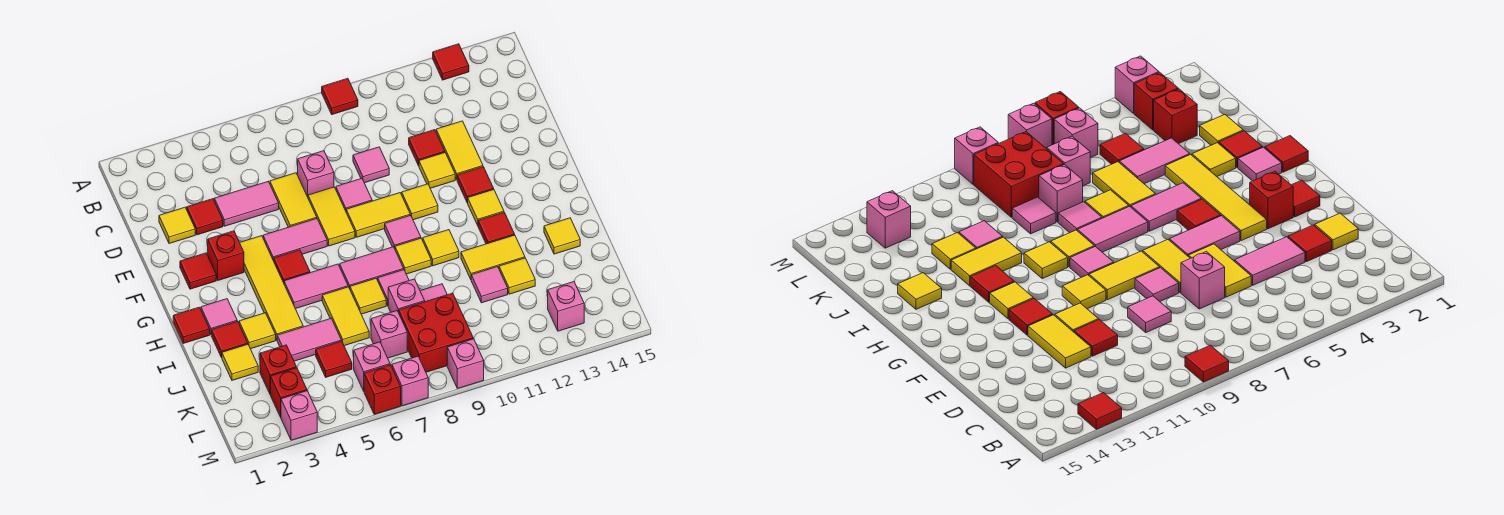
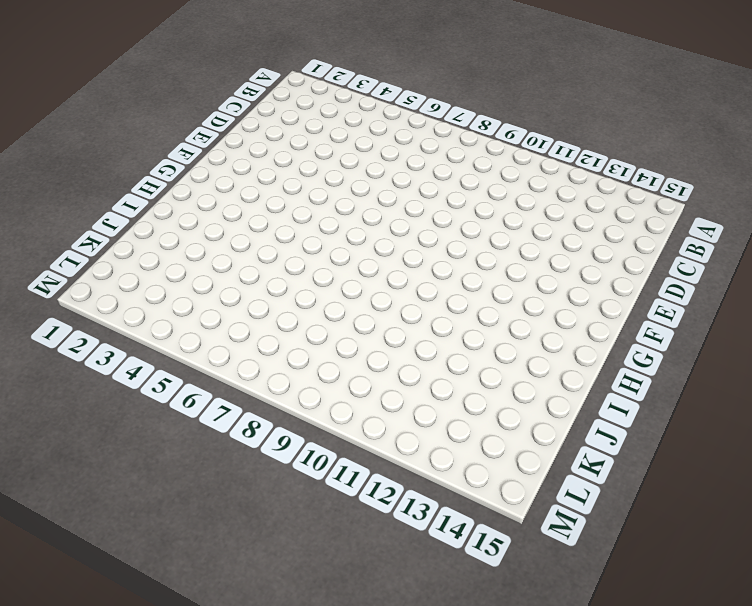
none -> red tile A9 level 1
none -> red tile A13 level 1
none -> yellow tile D2 level 1
none -> red tile D3 level 1

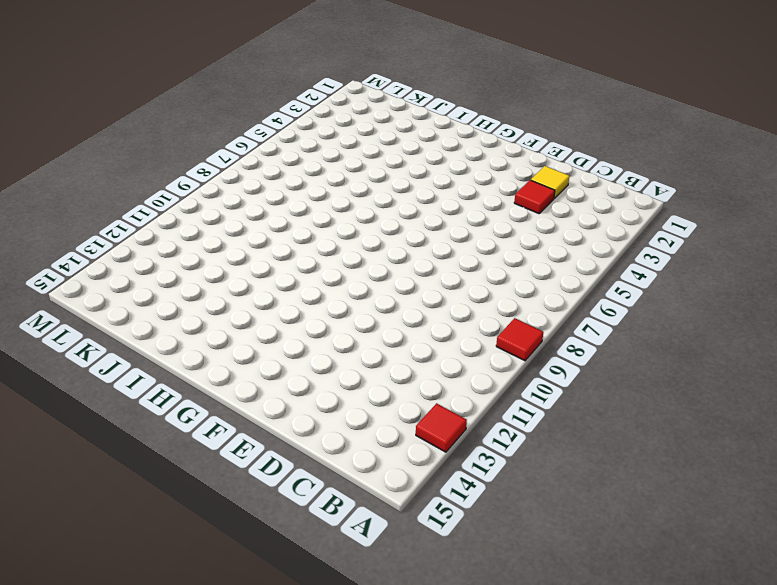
none -> pink tile D4:D5 level 1
none -> yellow tile D6:E6 level 1
none -> pink brick D7 level 1
none -> pink tile D9 level 1

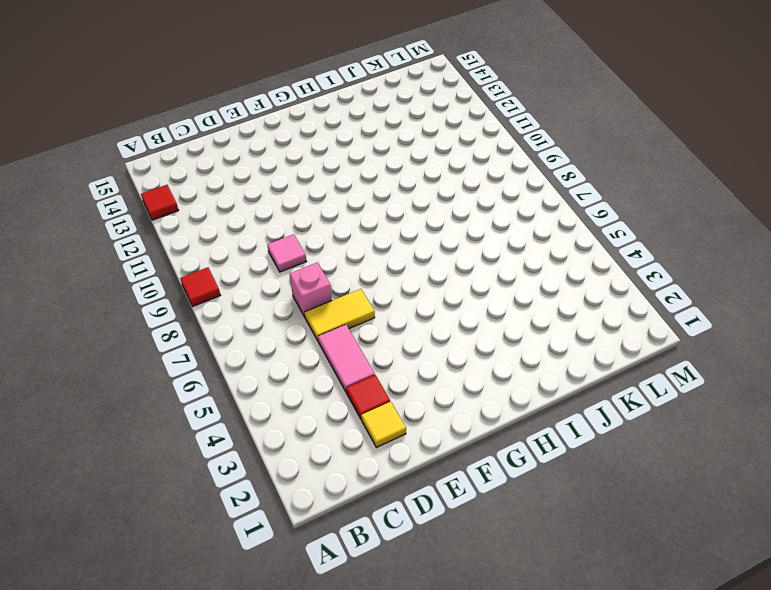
none -> red tile D11 level 1
none -> yellow tile D12:E12 level 1
none -> yellow tile E7:F7 level 1
none -> pink tile E8 level 1

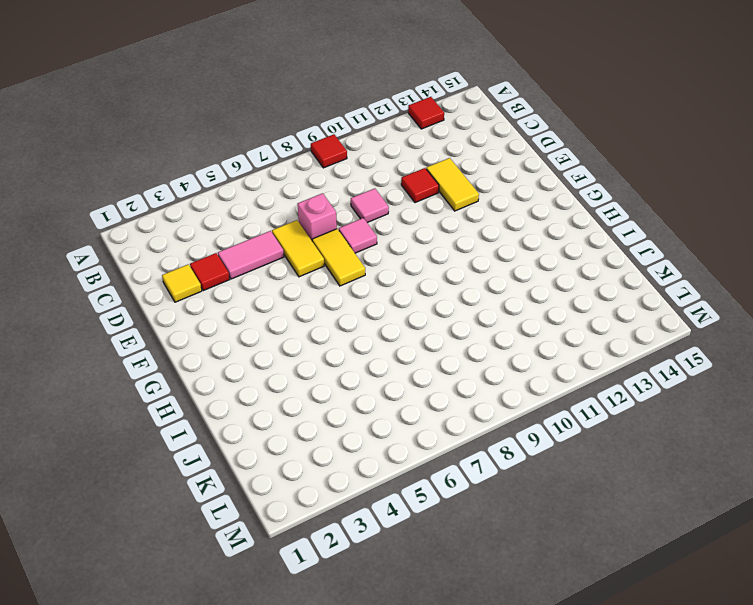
none -> yellow tile E11 level 1
none -> red tile F2 level 1
none -> red brick F3 level 1
none -> yellow tile F4:I4 level 1

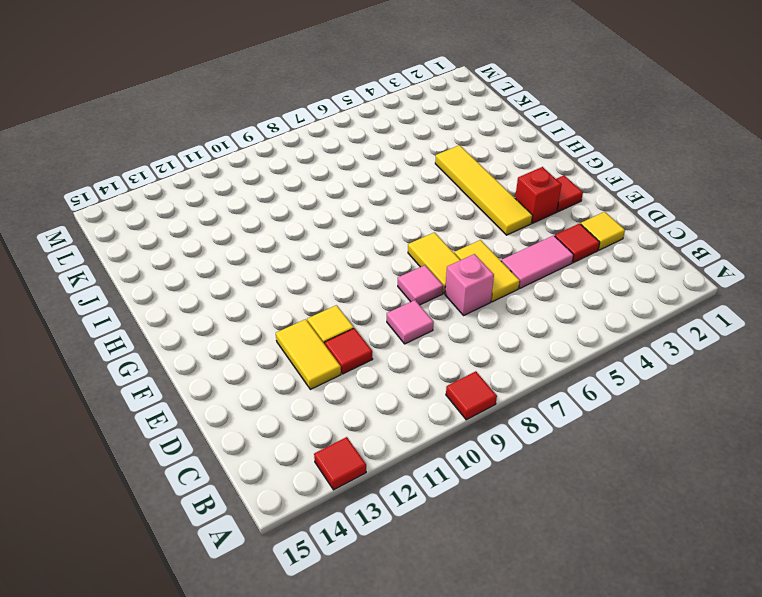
none -> pink tile F5:F6 level 1
none -> yellow tile F8:F9 level 1
none -> yellow tile F10 level 1
none -> red tile F12 level 1

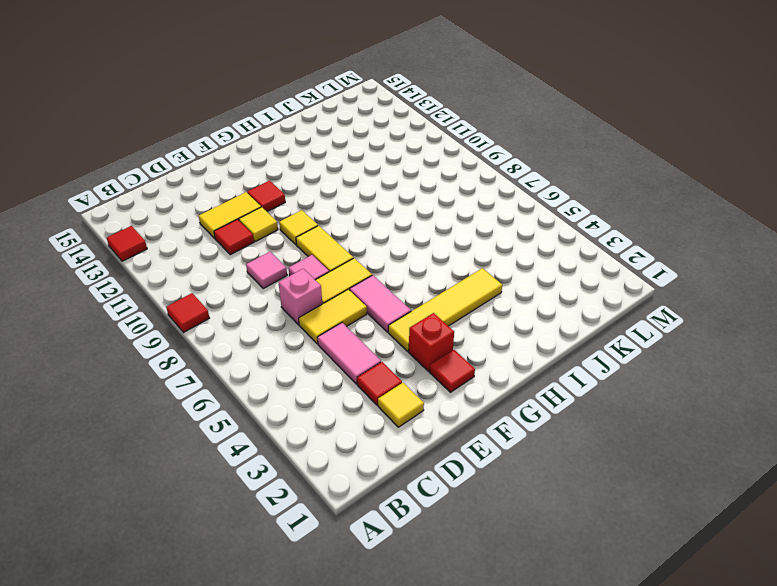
none -> red tile G5 level 1
none -> pink tile G9 level 1
none -> yellow tile G12 level 1
none -> red tile H1 level 1

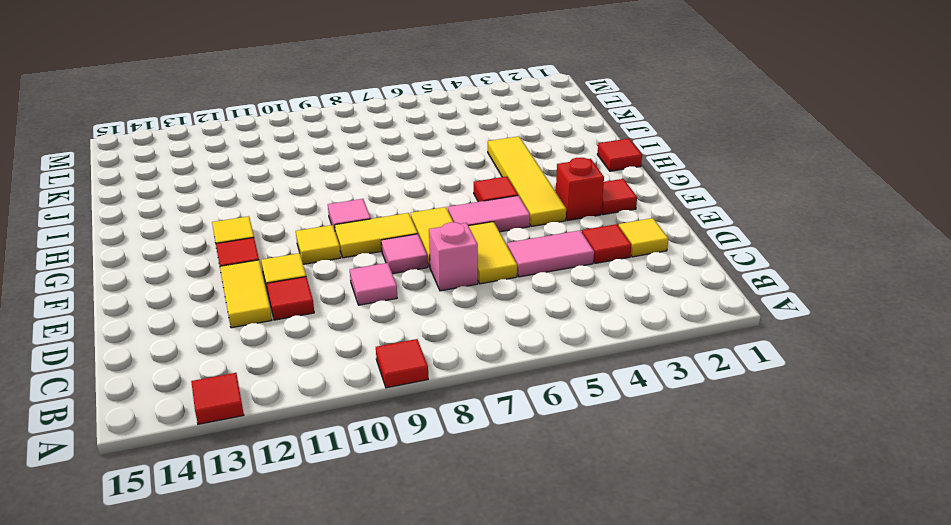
none -> pink tile H2 level 1
none -> pink tile H5:H6 level 1
none -> pink tile H7:H8 level 1
none -> yellow tile H9 level 1

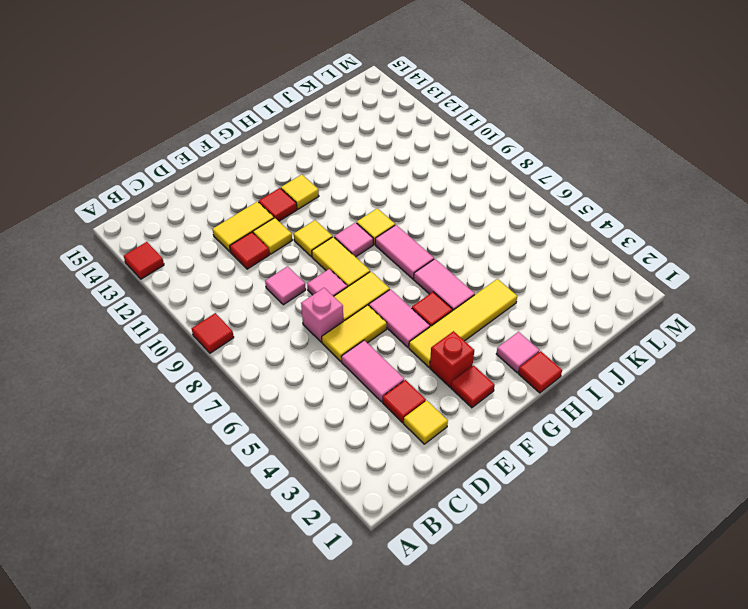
none -> yellow tile H10 level 1
none -> red tile H12 level 1
none -> red tile I2 level 1
none -> yellow tile I3 level 1

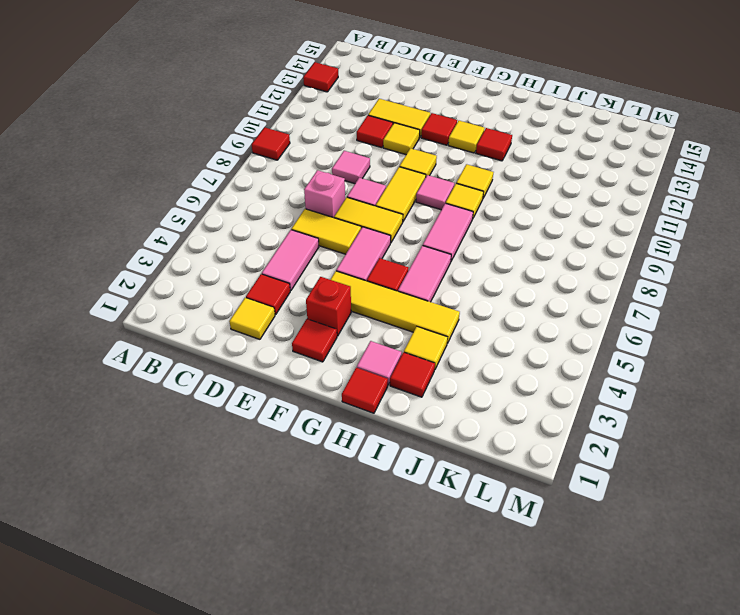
none -> yellow tile I6:J6 level 1
none -> yellow tile I7 level 1
none -> pink tile I8 level 1
none -> yellow tile I11:I12 level 1

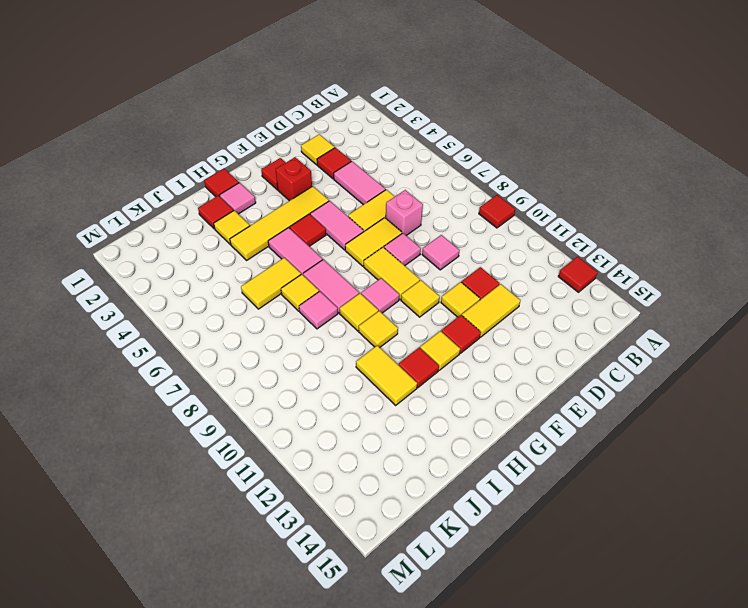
none -> yellow tile I14 level 1
none -> yellow tile J2 level 1
none -> pink tile J4:J5 level 1
none -> pink brick J8 level 1

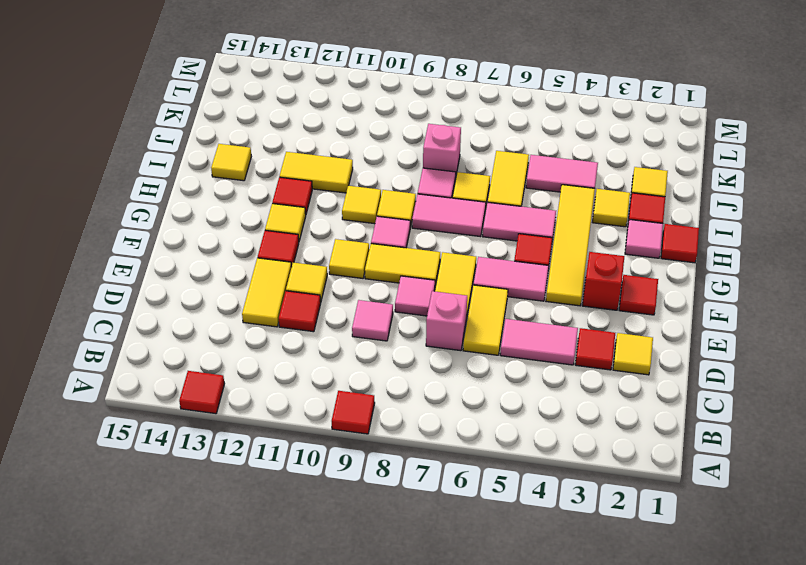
none -> pink tile J9 level 1
none -> pink tile J11 level 1
none -> yellow tile J12 level 1
none -> red brick K3 level 1

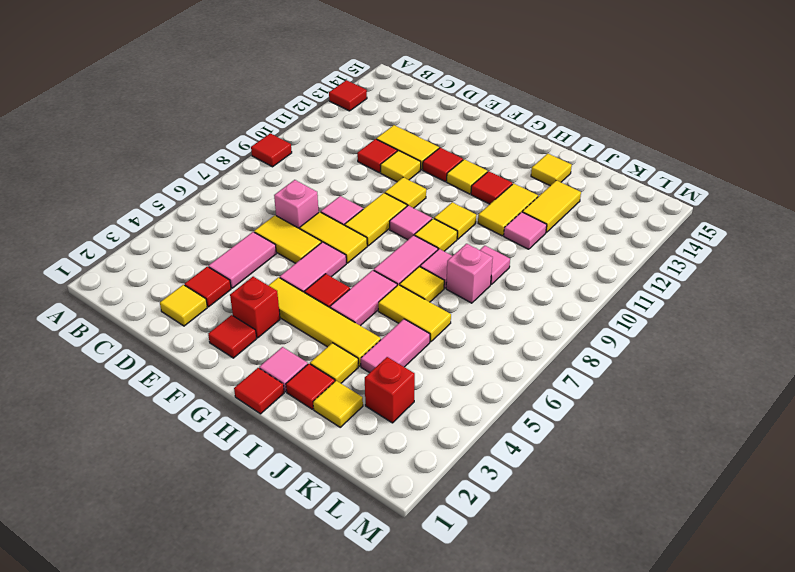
yellow tile J12:J13 level 1 -> yellow tile J12 level 1
none -> pink tile D9 level 1
none -> red tile K5 level 1
none -> pink brick K7 level 1
none -> red brick K8:L9 level 1

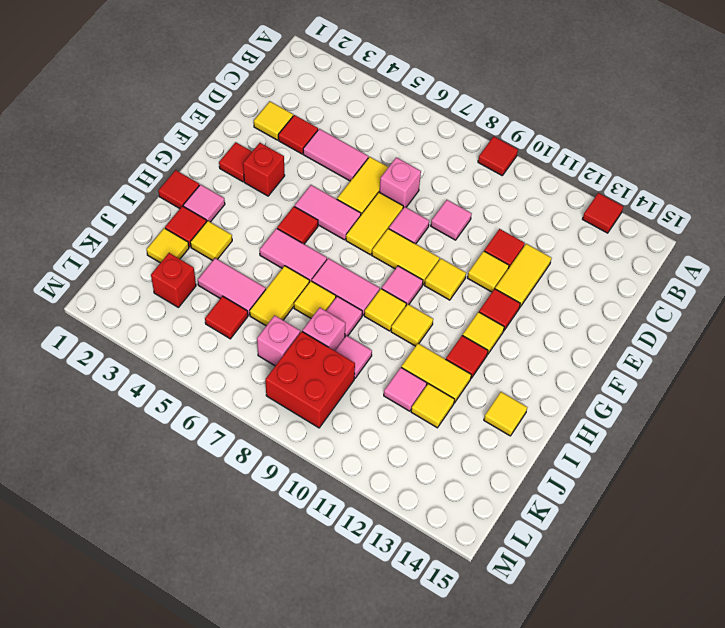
none -> yellow tile F4:I4 level 1
none -> red brick L3 level 1
none -> pink brick L6 level 1
none -> pink brick L13 level 1

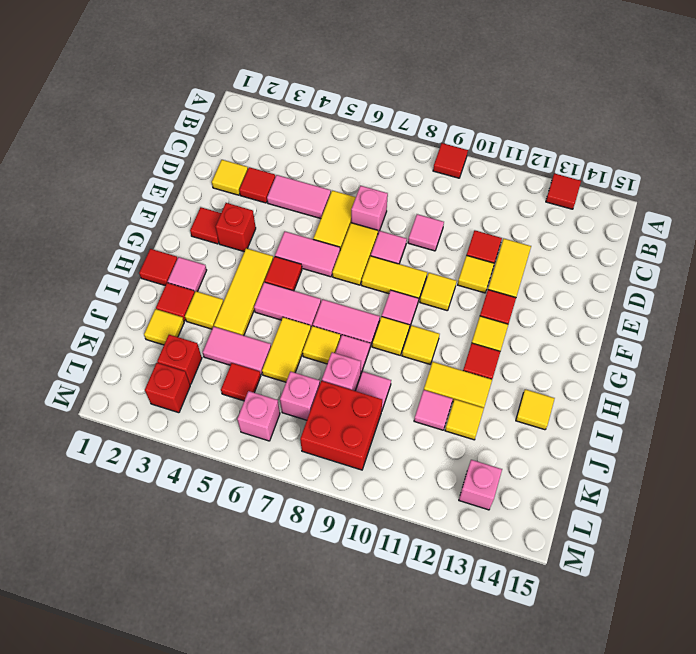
yellow tile G4:I4 level 1 -> yellow tile F4:I4 level 1
none -> pink brick M3 level 1
none -> red brick M6 level 1
none -> pink brick M7 level 1
none -> pink brick M9 level 1

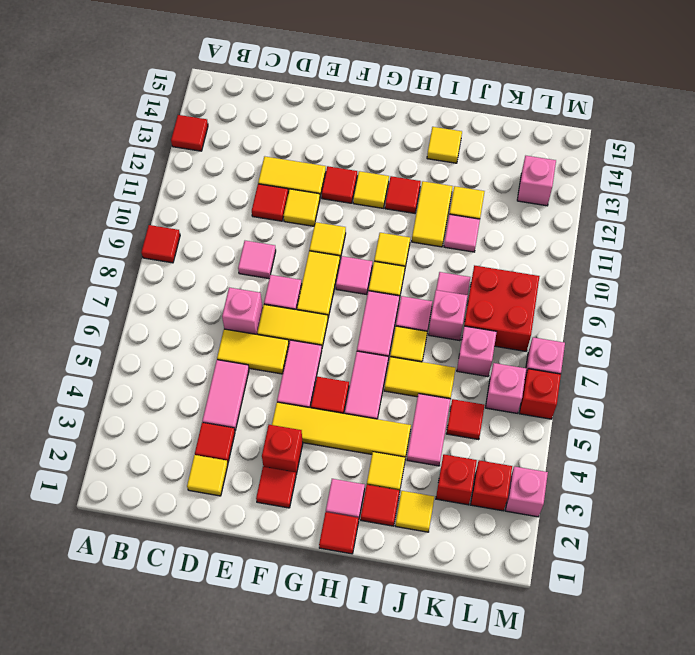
none -> pink brick M9 level 1

